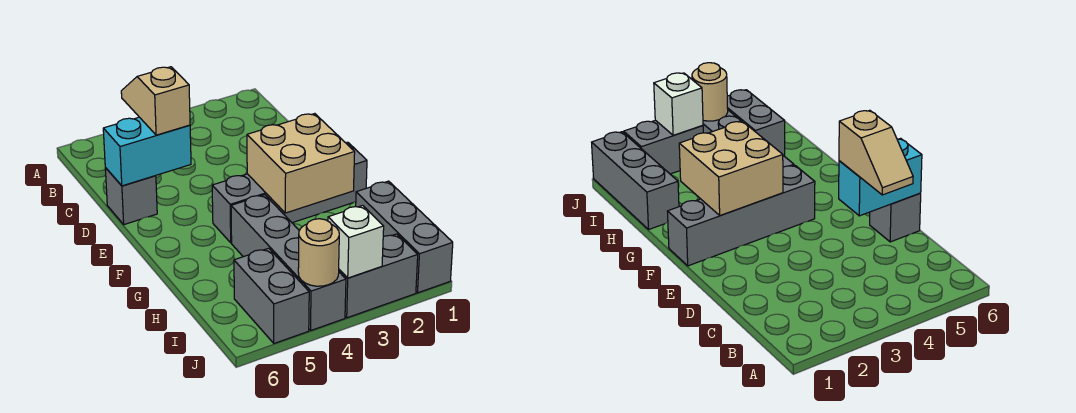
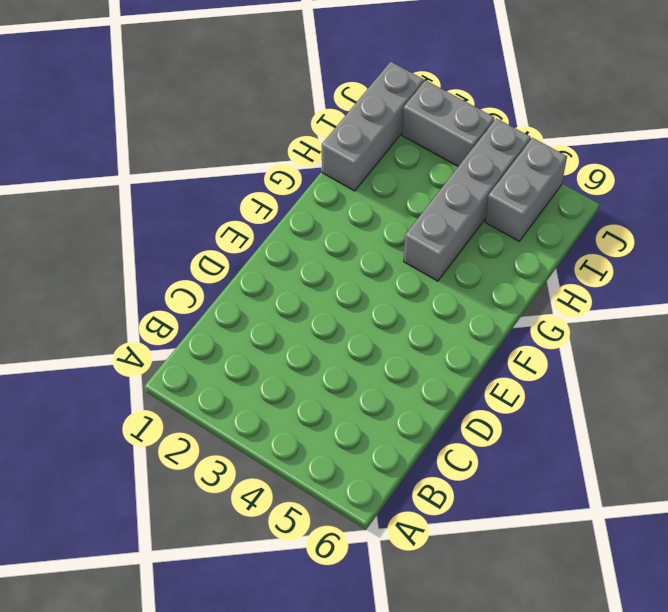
none -> grey brick D6 level 1
none -> grey brick F1:F4 level 1

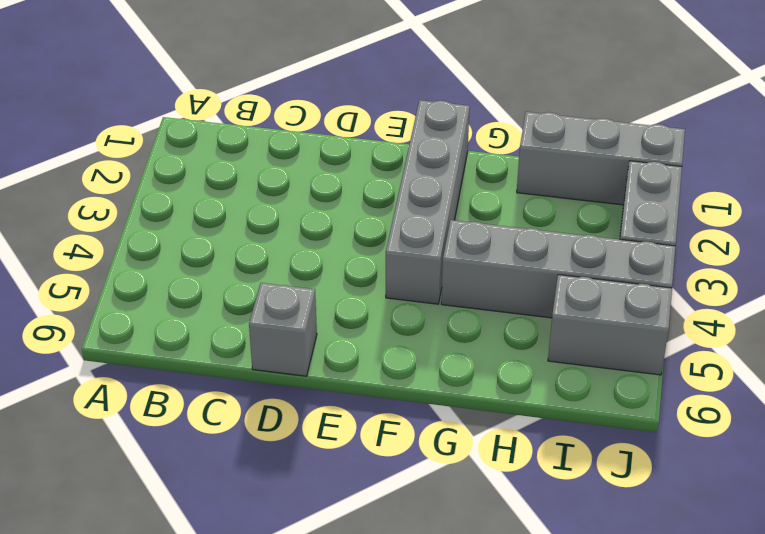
none -> cyan brick D5:D6 level 2
none -> tan brick F2:G3 level 2

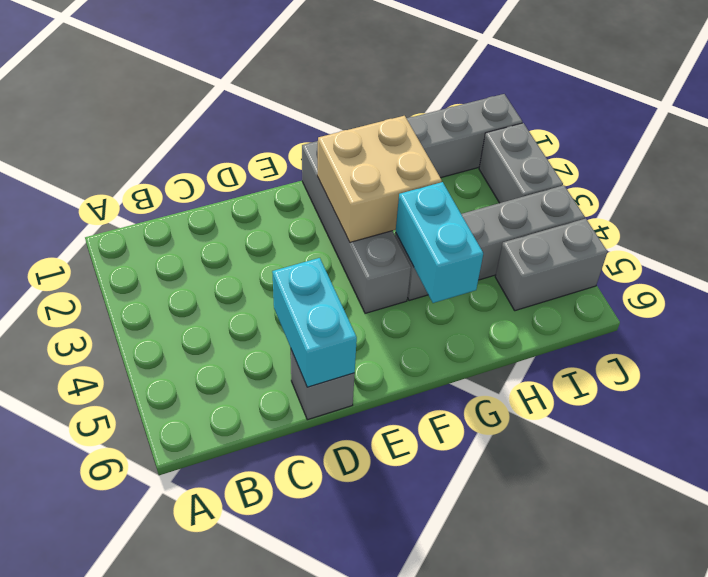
cyan brick G4:G5 level 2 -> none
none -> white brick J3 level 2
none -> tan round brick J4 level 2

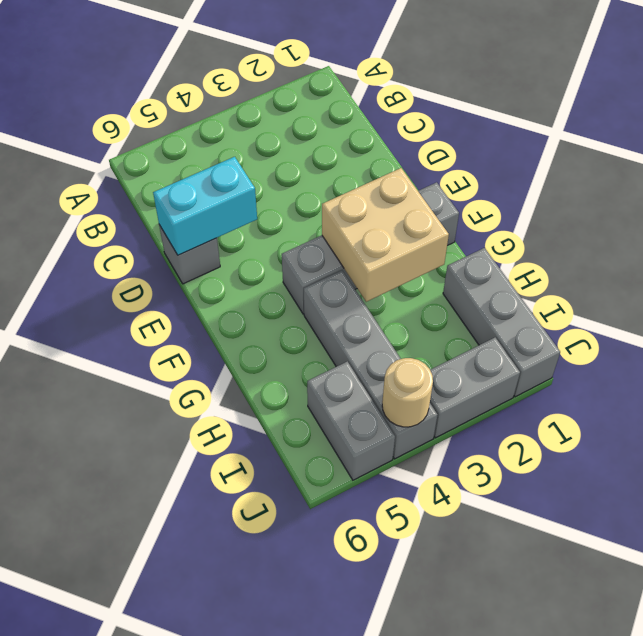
none -> white brick J3 level 2
none -> tan slope C5:D5 level 3 top D

